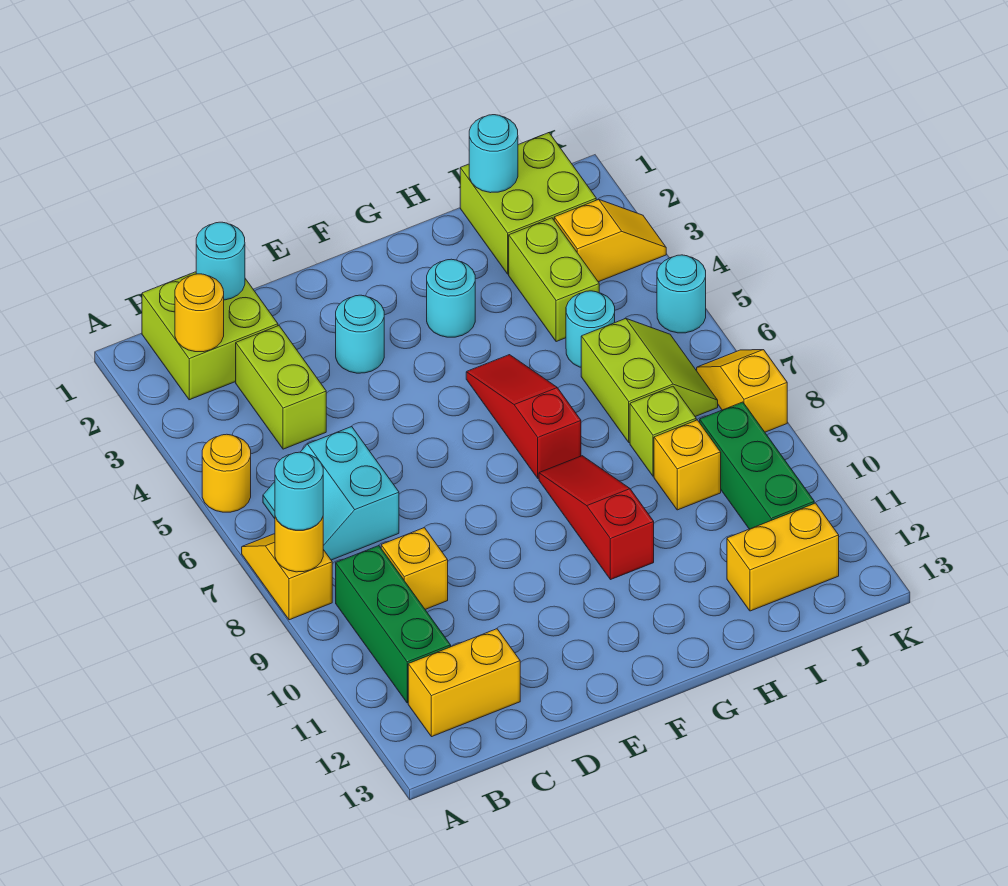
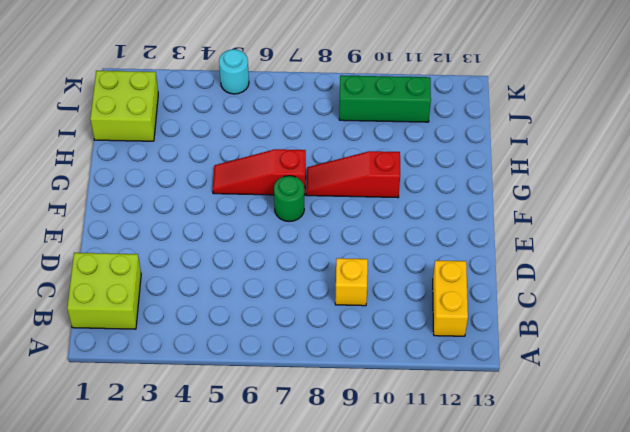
green round brick F7 level 1 -> none
none -> yellow round brick A5 level 1
none -> yellow slope A7:A8 level 1 top 8
none -> cyan slope B6:C7 level 1 top C

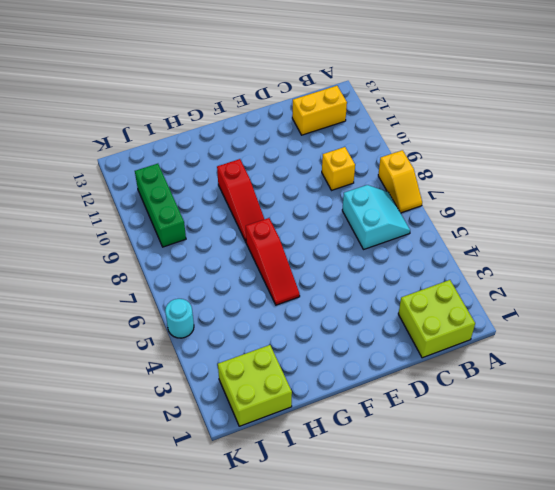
none -> yellow round brick A5 level 1
none -> green brick B9:B11 level 1
none -> lime brick C3:C4 level 1

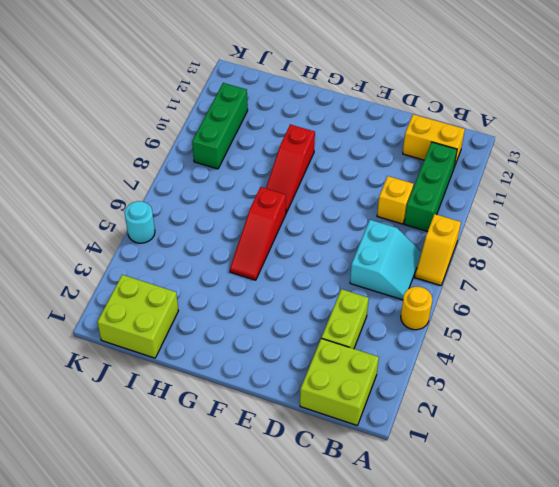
none -> cyan round brick E3 level 1
none -> cyan round brick G3 level 1
none -> lime brick I3:I4 level 1

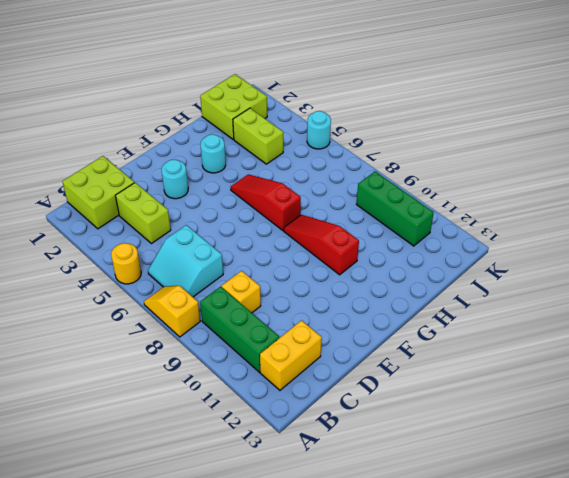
none -> cyan round brick I5 level 1
none -> lime slope I6:J7 level 1 top I
none -> lime brick I8 level 1

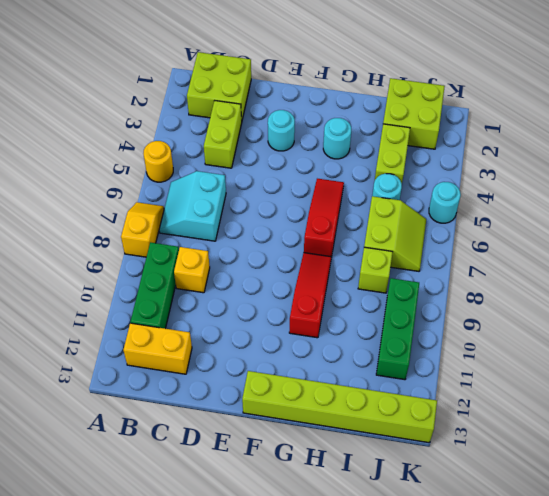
lime brick F13:K13 level 1 -> none
none -> yellow brick I9 level 1
none -> yellow brick I12:J12 level 1
none -> yellow slope J3:K3 level 1 top J

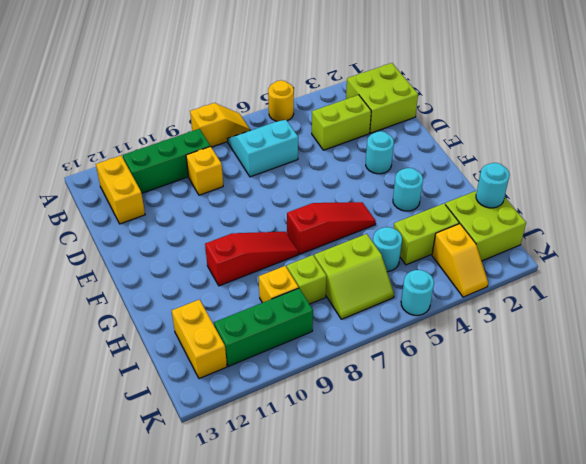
none -> yellow slope K7:K8 level 1 top 8
none -> yellow round brick A8 level 2
none -> yellow round brick B2 level 2

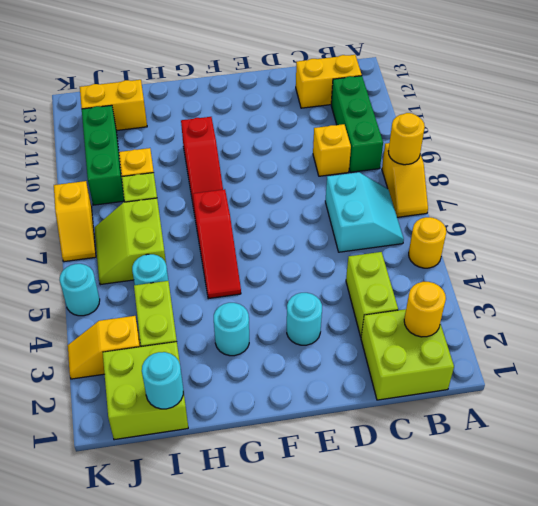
none -> cyan round brick C1 level 2
none -> cyan round brick A8 level 3

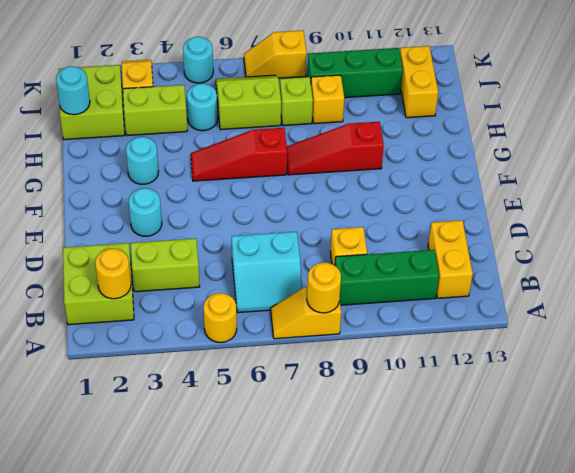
none -> cyan round brick C1 level 2
none -> cyan round brick A8 level 3

